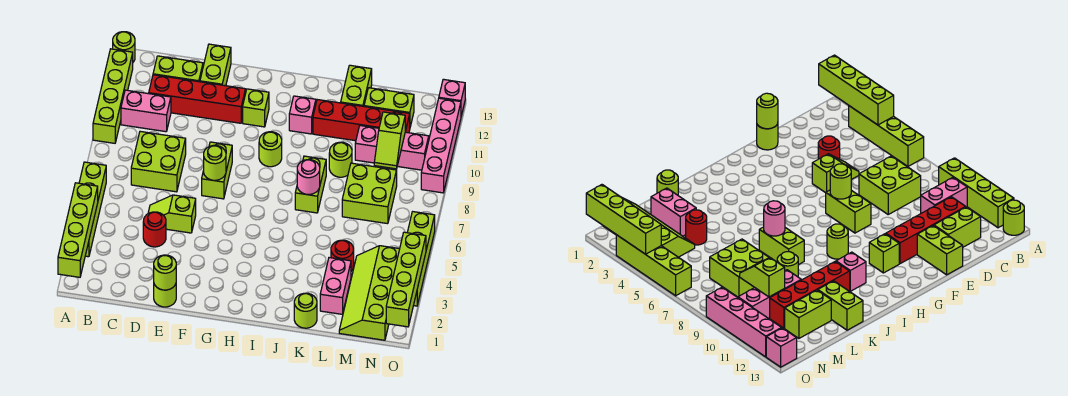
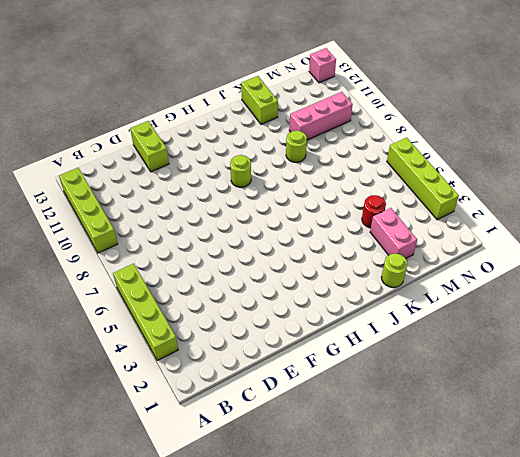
none -> lime round brick A13 level 1
none -> pink brick B10:C10 level 1
none -> lime brick C7:D8 level 1
none -> red brick C11:F11 level 1

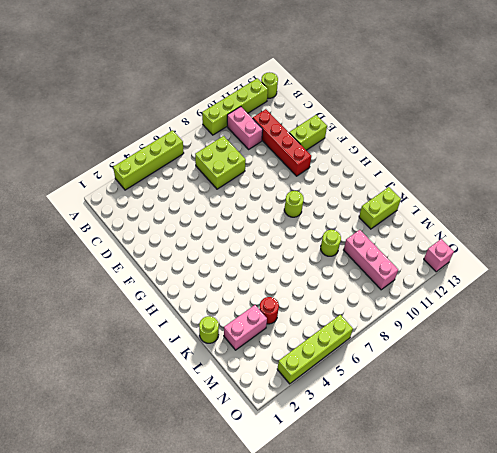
none -> lime brick C12:D12 level 1
none -> red round brick D4 level 1
none -> lime slope D5:E5 level 1 top E
none -> lime round brick E1 level 1

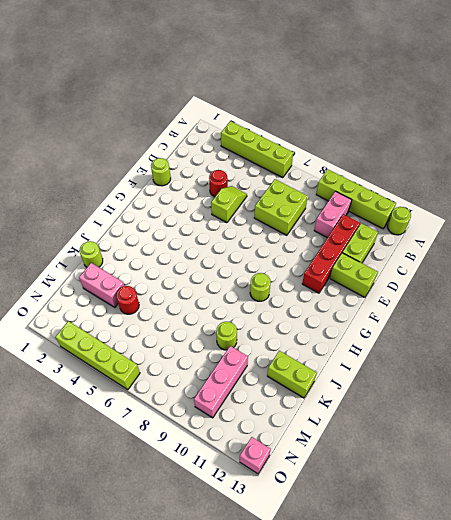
none -> lime brick F7:F8 level 1
none -> lime brick G11 level 1
none -> pink brick I11 level 1
none -> lime brick J7:J8 level 1

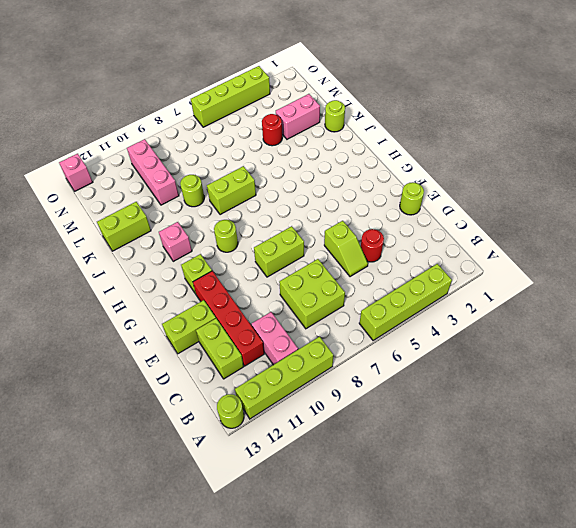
none -> red brick J11:M11 level 1
none -> lime brick L7:M8 level 1
none -> lime brick L12:M12 level 1
none -> lime slope M1:N4 level 1 top N

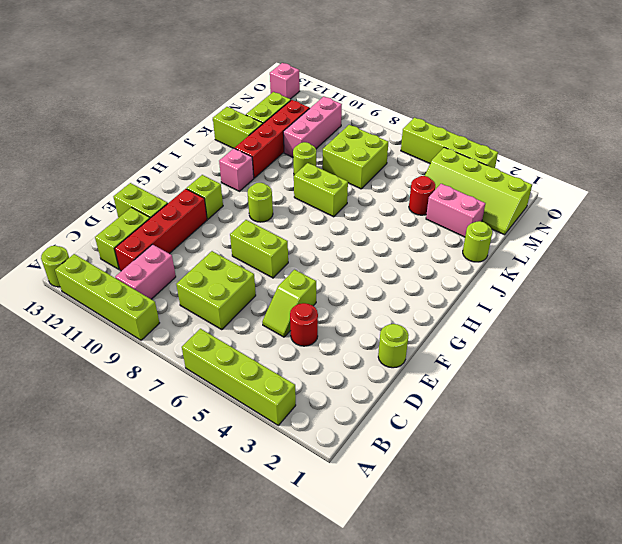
none -> pink brick O9:O12 level 1
none -> lime brick A1:A4 level 2
none -> lime round brick E1 level 2
none -> lime round brick F7 level 2

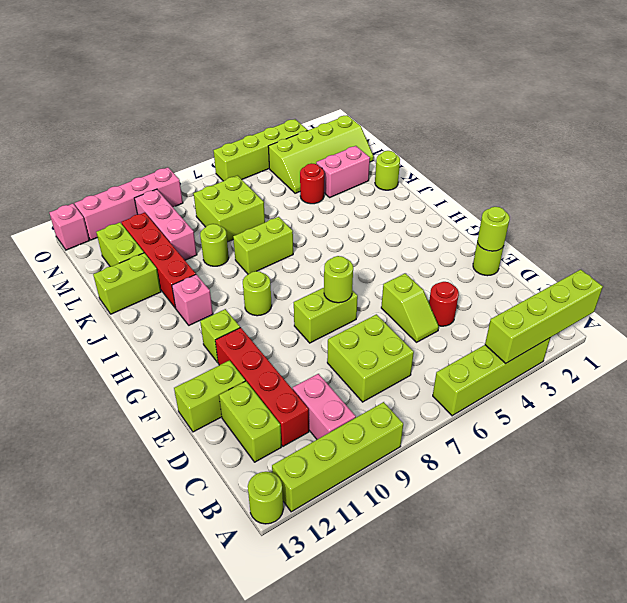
none -> pink round brick J7 level 2
none -> lime slope M9:M10 level 2 top 10
none -> lime brick O1:O4 level 2

